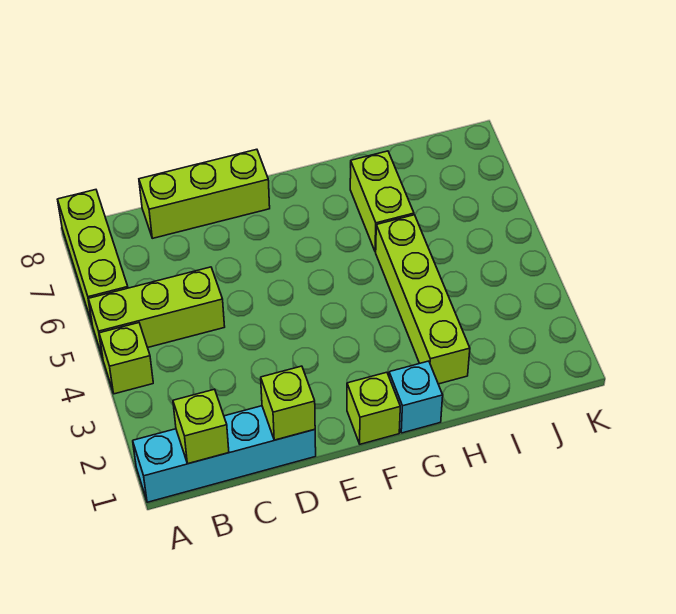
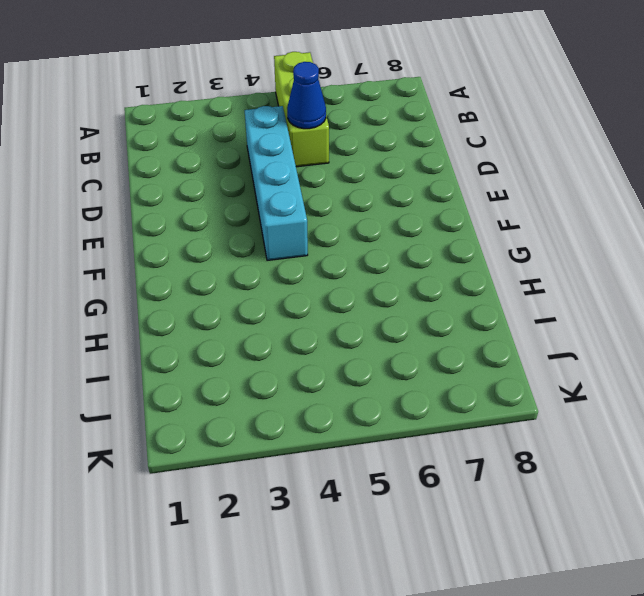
cyan brick C4:F4 level 1 -> cyan brick A1:D1 level 1
blue cone C5 level 2 -> none
none -> lime brick A4 level 1
none -> lime brick A6:A8 level 1

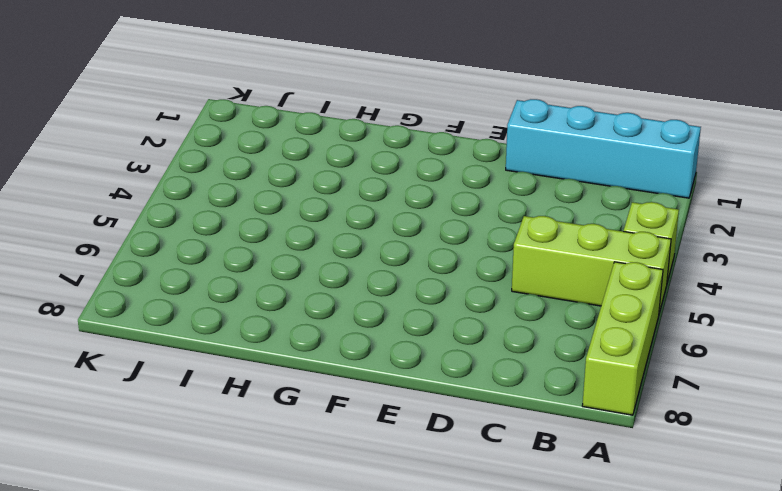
none -> lime brick C8:E8 level 1
none -> lime brick F1 level 1

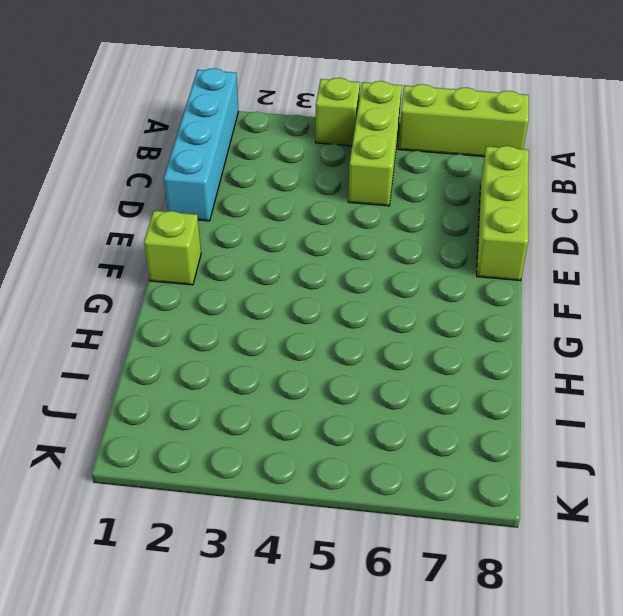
none -> cyan brick G1 level 1
none -> lime brick H2:H5 level 1

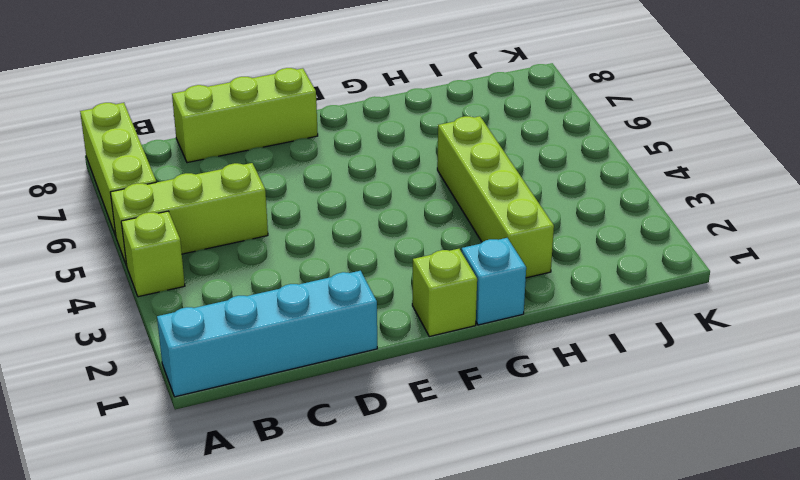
none -> lime brick H6:H7 level 1
none -> lime brick B1 level 2

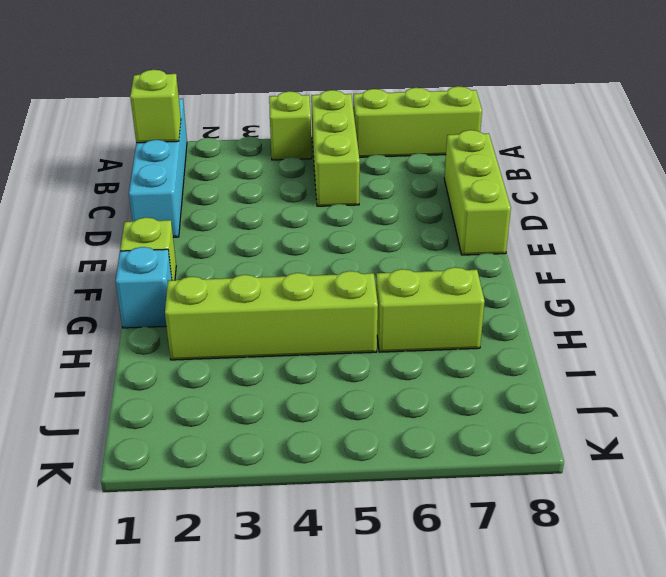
none -> lime brick D1 level 2

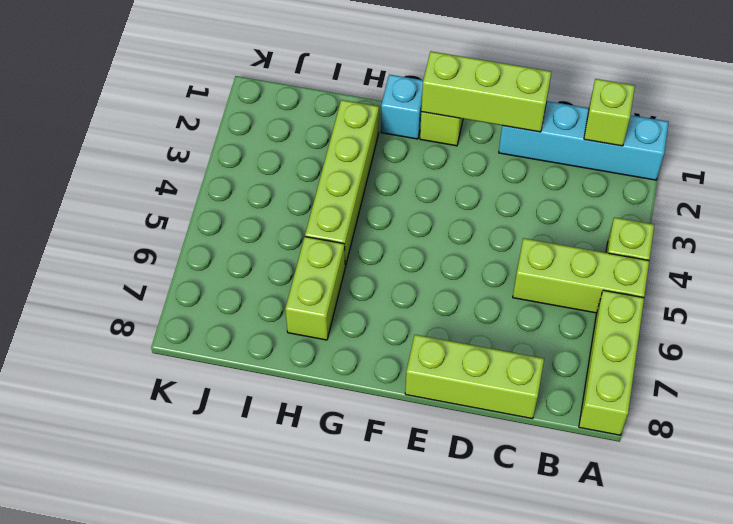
lime brick D1:F1 level 2 -> lime brick D1 level 2

